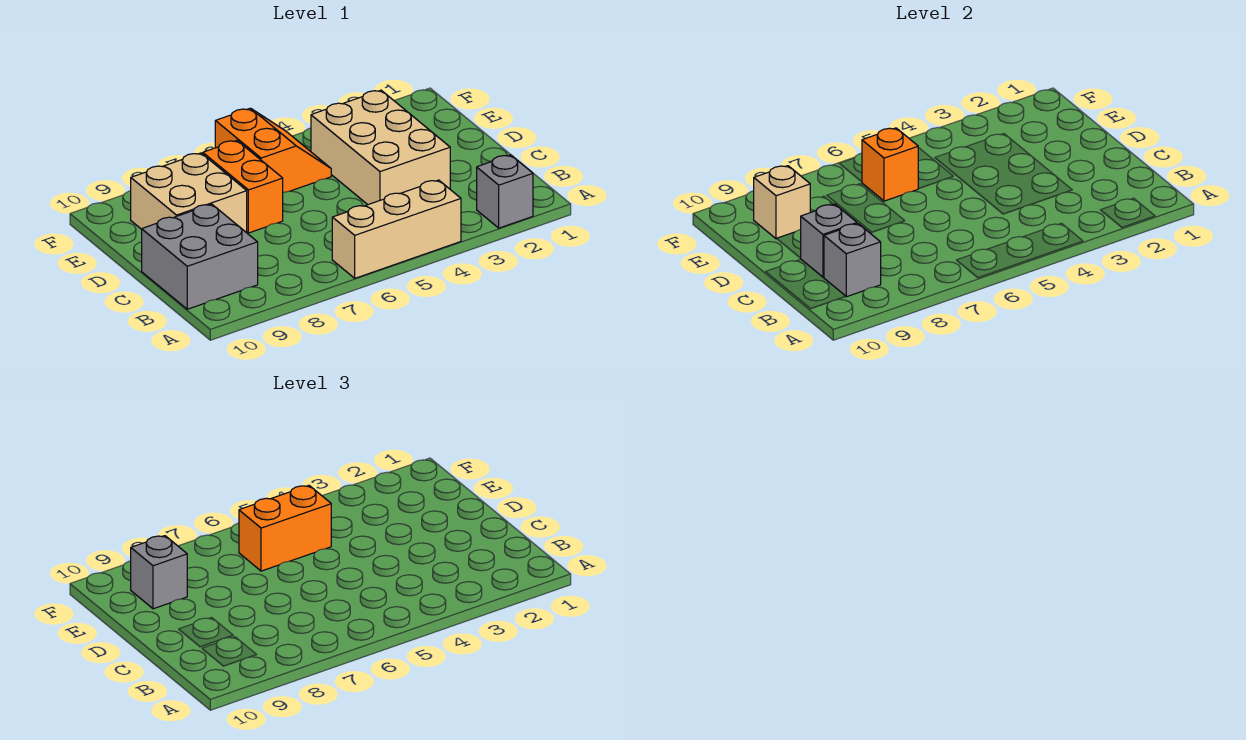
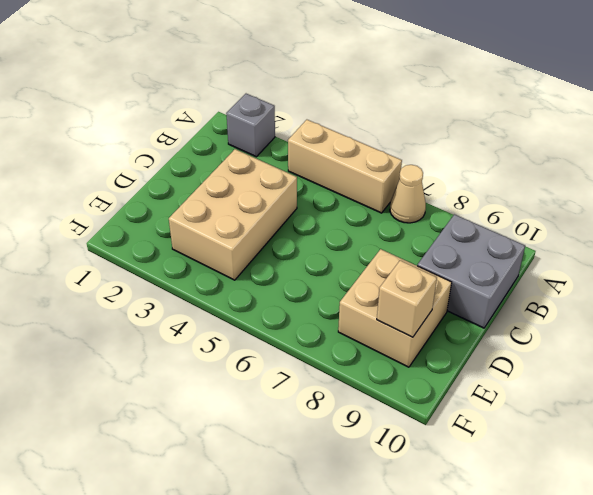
tan cone A7 level 1 -> none
none -> orange brick D7:E7 level 1
none -> orange slope E5:F6 level 1 top 6
none -> grey brick B9 level 2

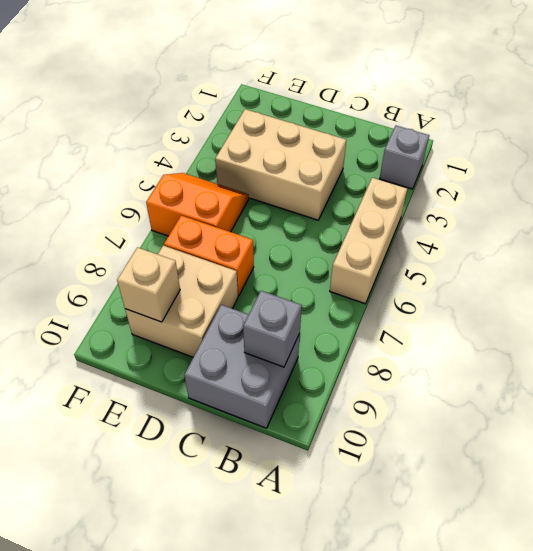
none -> grey brick C9 level 2
none -> orange brick E6 level 2
none -> orange brick E5:E6 level 3

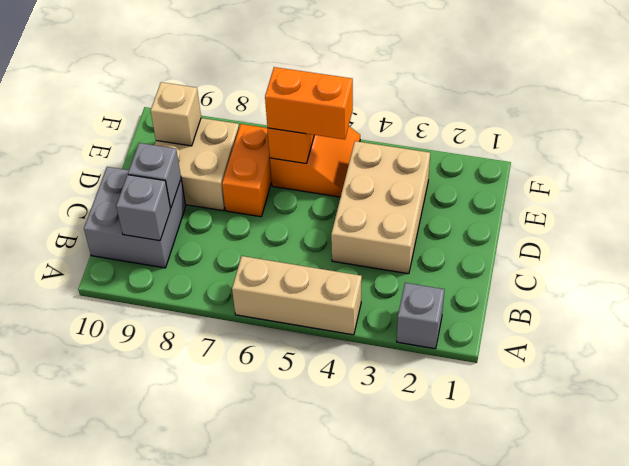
none -> grey brick E9 level 3

